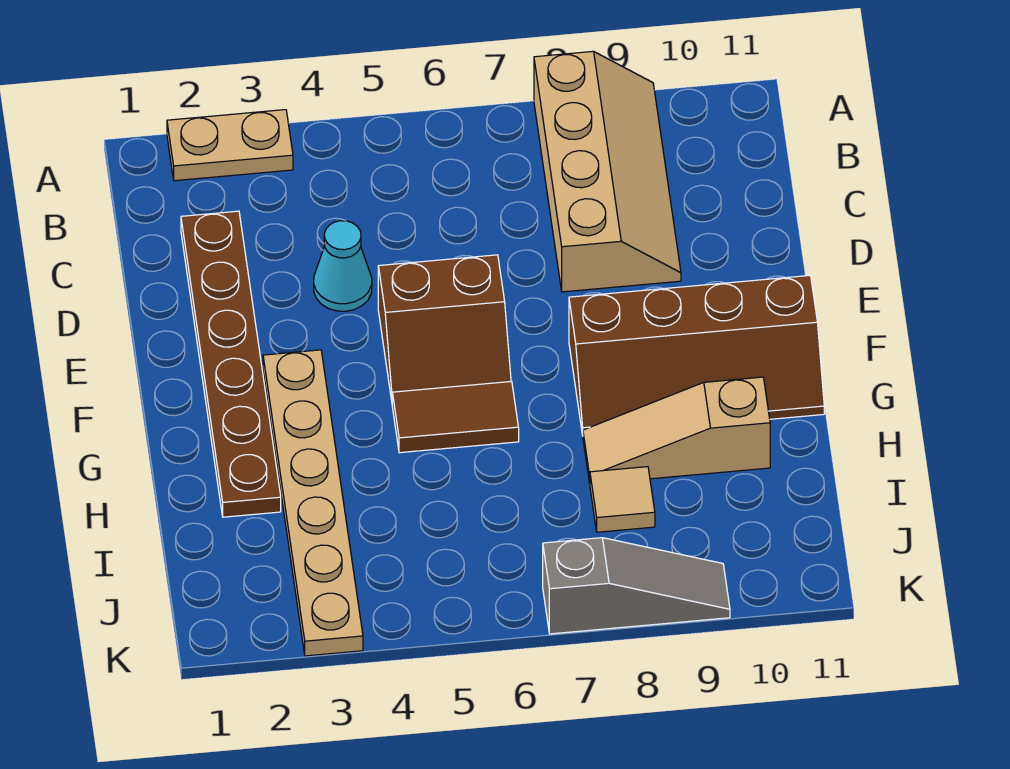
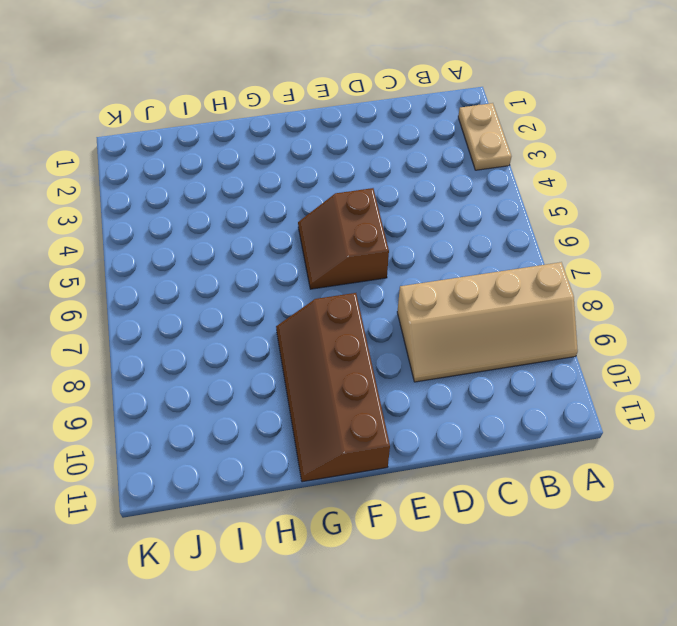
none -> brown plate C2:H2 level 1
none -> cyan cone D4 level 1

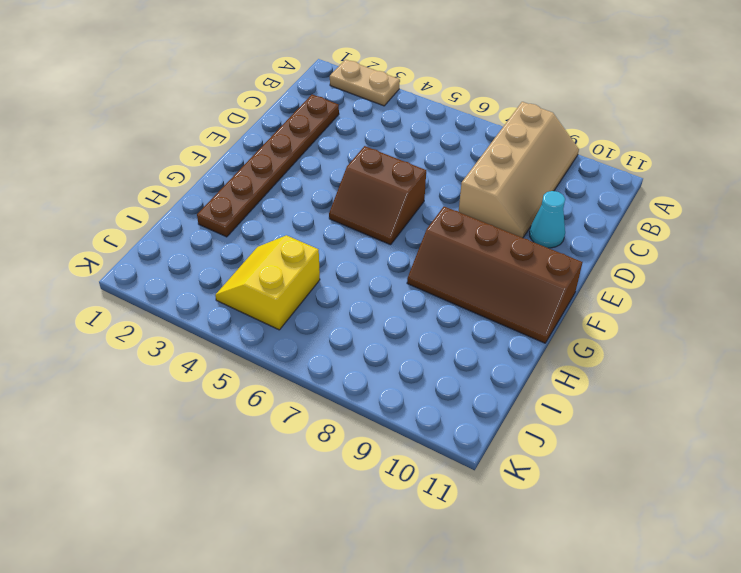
cyan cone D10 level 1 -> cyan cone D4 level 1
yellow slope I4:J5 level 1 top 5 -> none
none -> tan plate F3:K3 level 1
none -> brown tile G5:G6 level 1

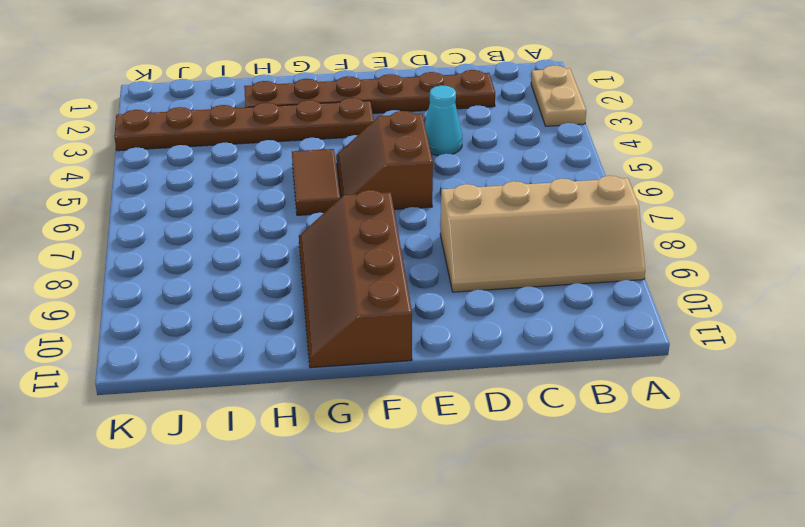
brown plate F3:K3 level 1 -> tan plate F3:K3 level 1
none -> tan slope H8:H10 level 1 top 10
none -> tan tile I8 level 1

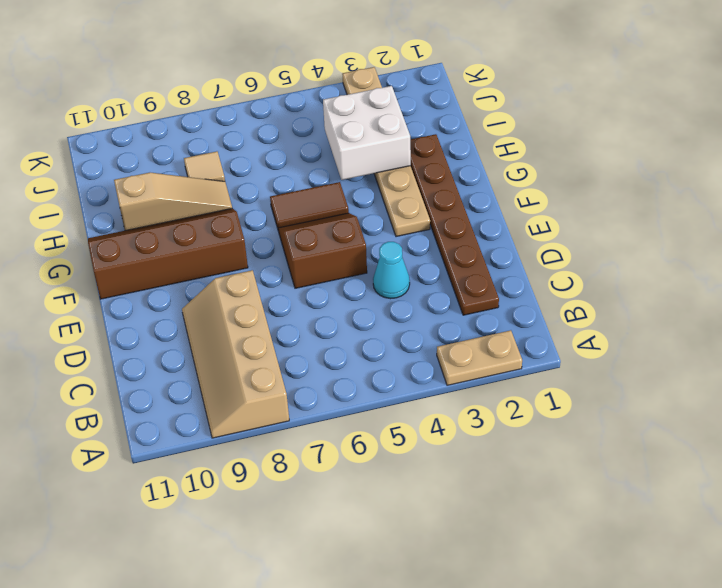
white brick H3:I4 level 2 -> none
none -> grey slope K7:K9 level 1 top 7

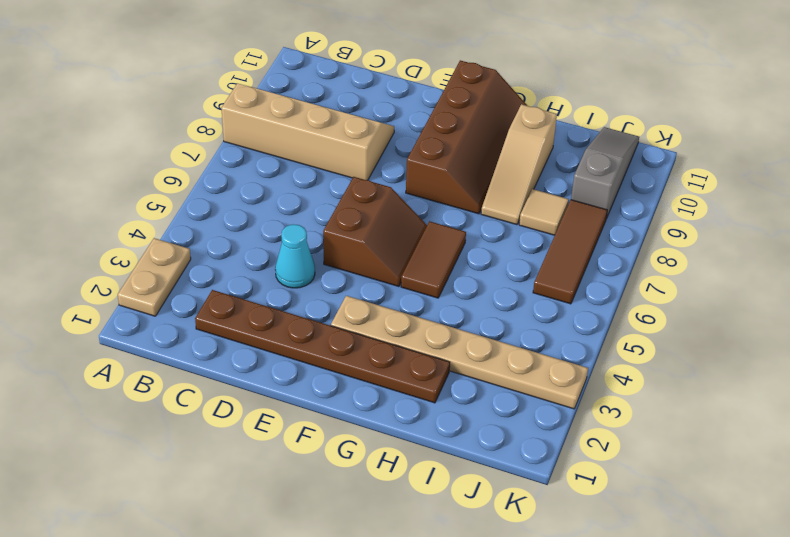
brown tile J6:J8 level 1 -> none
grey slope J9:J11 level 1 top 9 -> grey slope K7:K9 level 1 top 7

